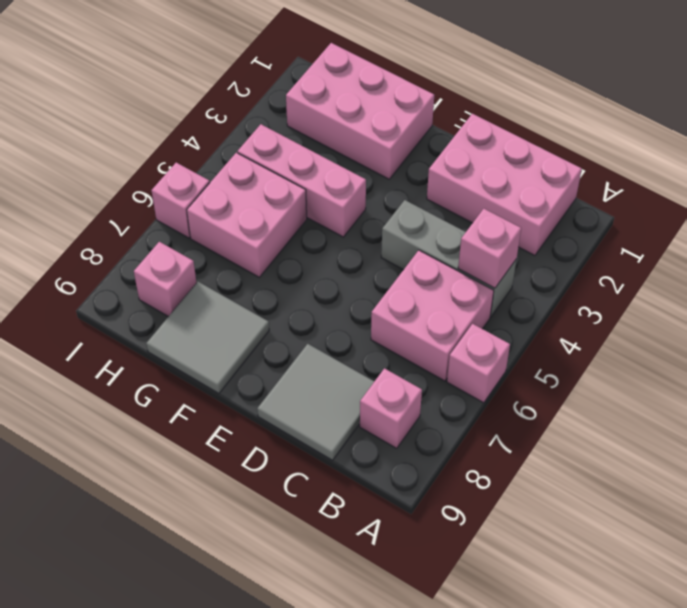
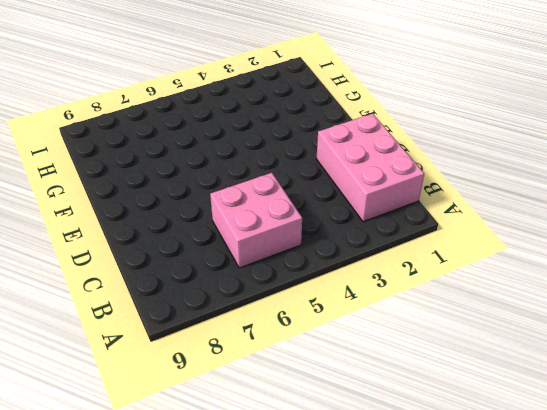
none -> pink brick A6 level 1
none -> grey brick B4:D4 level 1
none -> pink brick B8 level 1

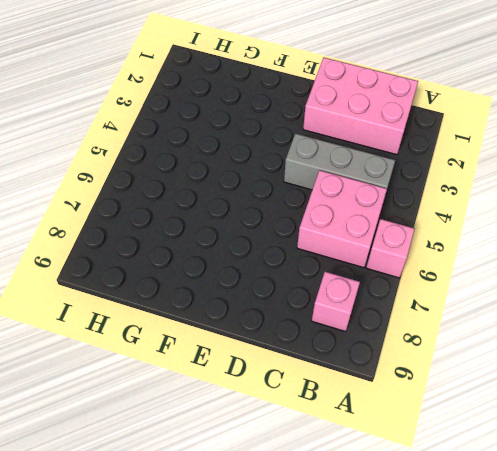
none -> grey tile C8:D9 level 1
none -> pink brick F1:H2 level 1
none -> pink brick F4:H4 level 1

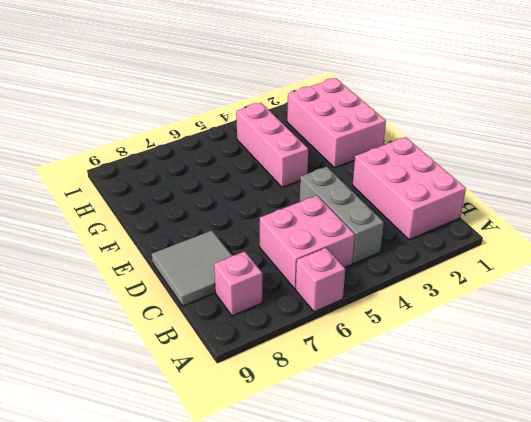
none -> grey tile F8:G9 level 1
none -> pink brick G5:H6 level 1
none -> pink brick H8 level 1

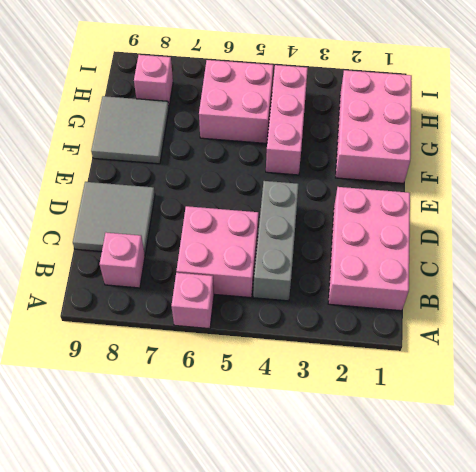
none -> pink brick I6 level 1
none -> pink brick B4 level 2

